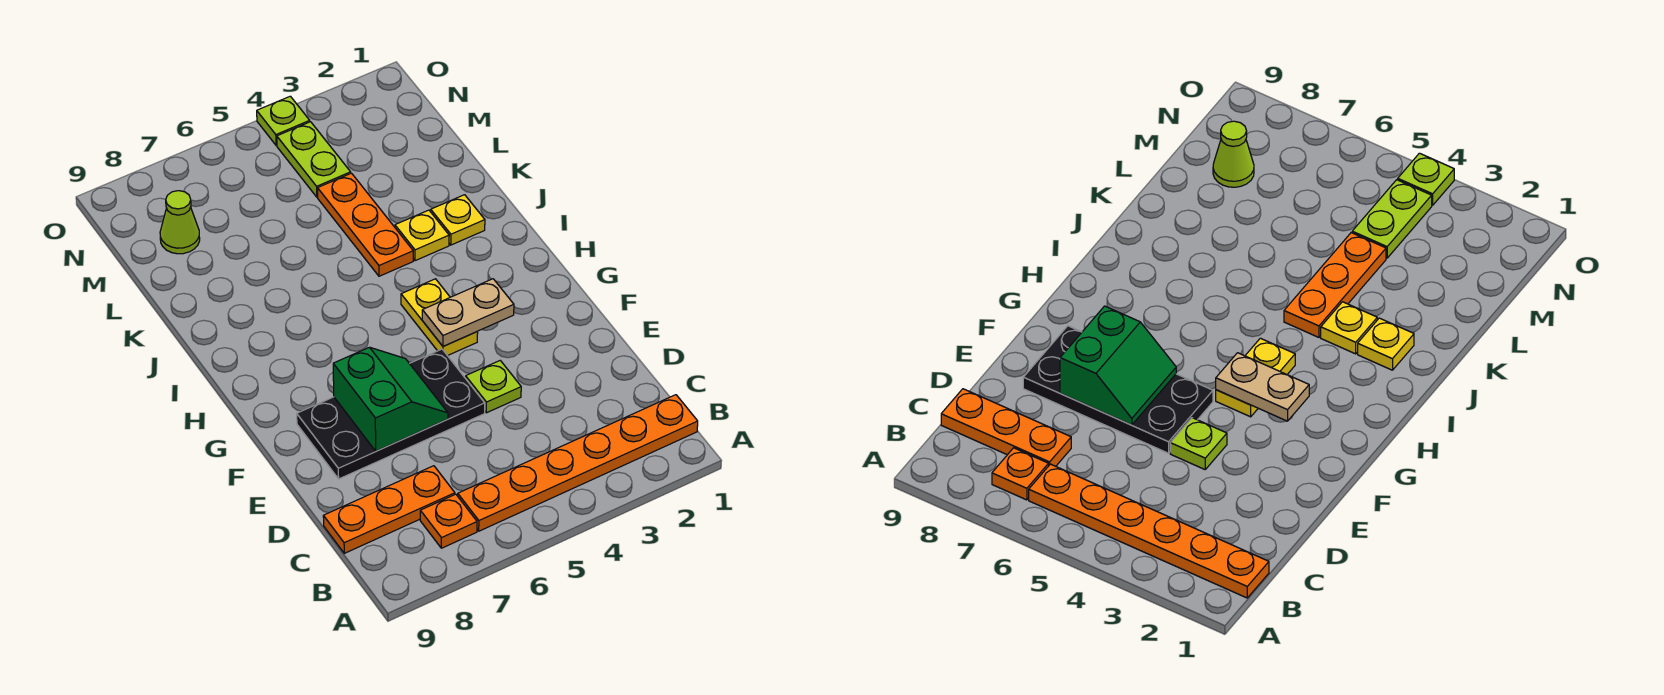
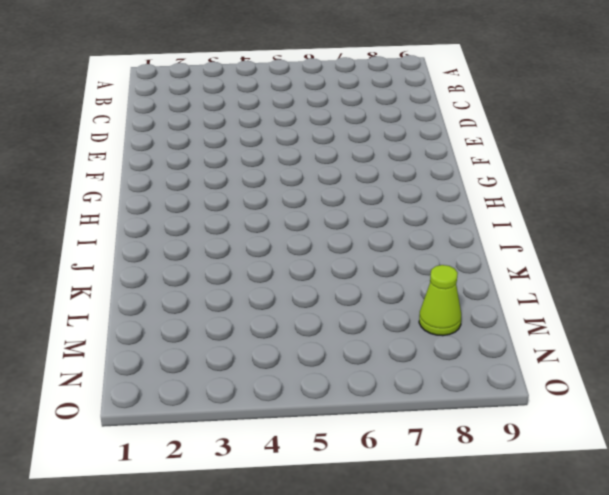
none -> orange plate B1:B6 level 1
none -> orange plate B7 level 1
none -> orange plate C7:C9 level 1

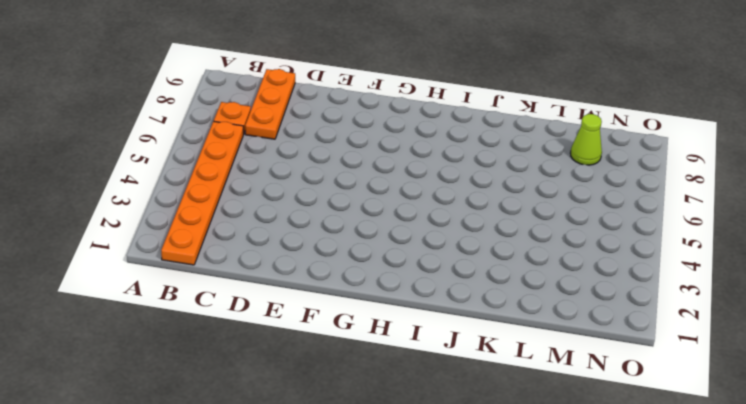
none -> lime plate E4 level 1
none -> black plate E5:F8 level 1
none -> yellow plate G4:H4 level 1

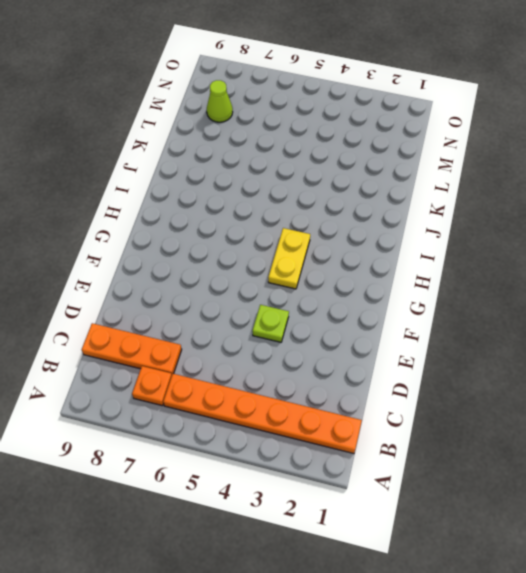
none -> black plate E5:F8 level 1
none -> yellow plate J2 level 1
none -> yellow plate J3 level 1

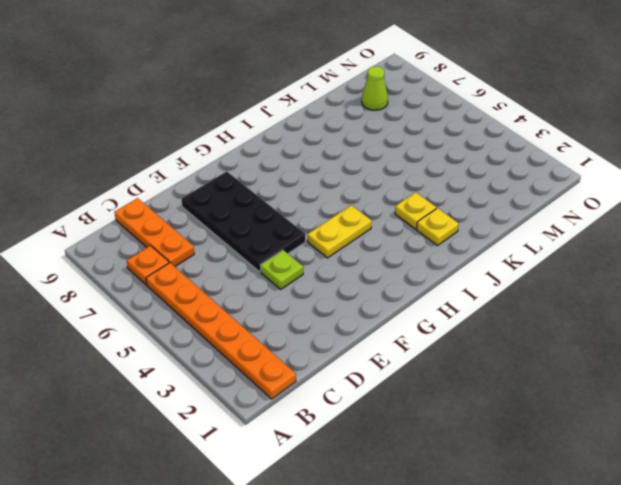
none -> orange plate J4:L4 level 1
none -> lime plate M4:N4 level 1
none -> lime plate O4 level 1

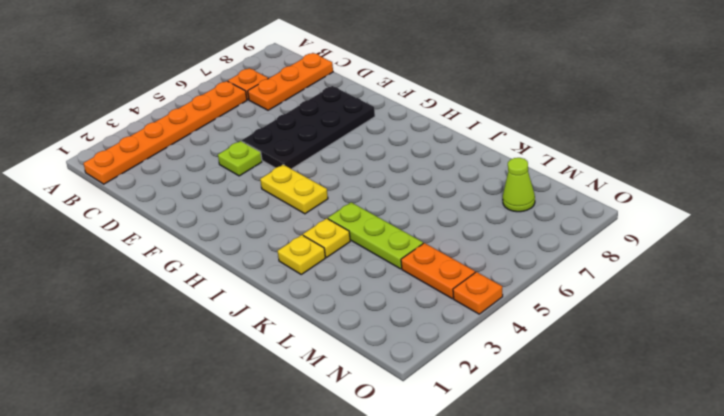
lime plate J4:L4 level 1 -> orange plate J4:L4 level 1
orange plate M4:N4 level 1 -> lime plate M4:N4 level 1
orange plate O4 level 1 -> lime plate O4 level 1
none -> green slope E6:F7 level 2 top 7
none -> tan plate G3:G4 level 2

